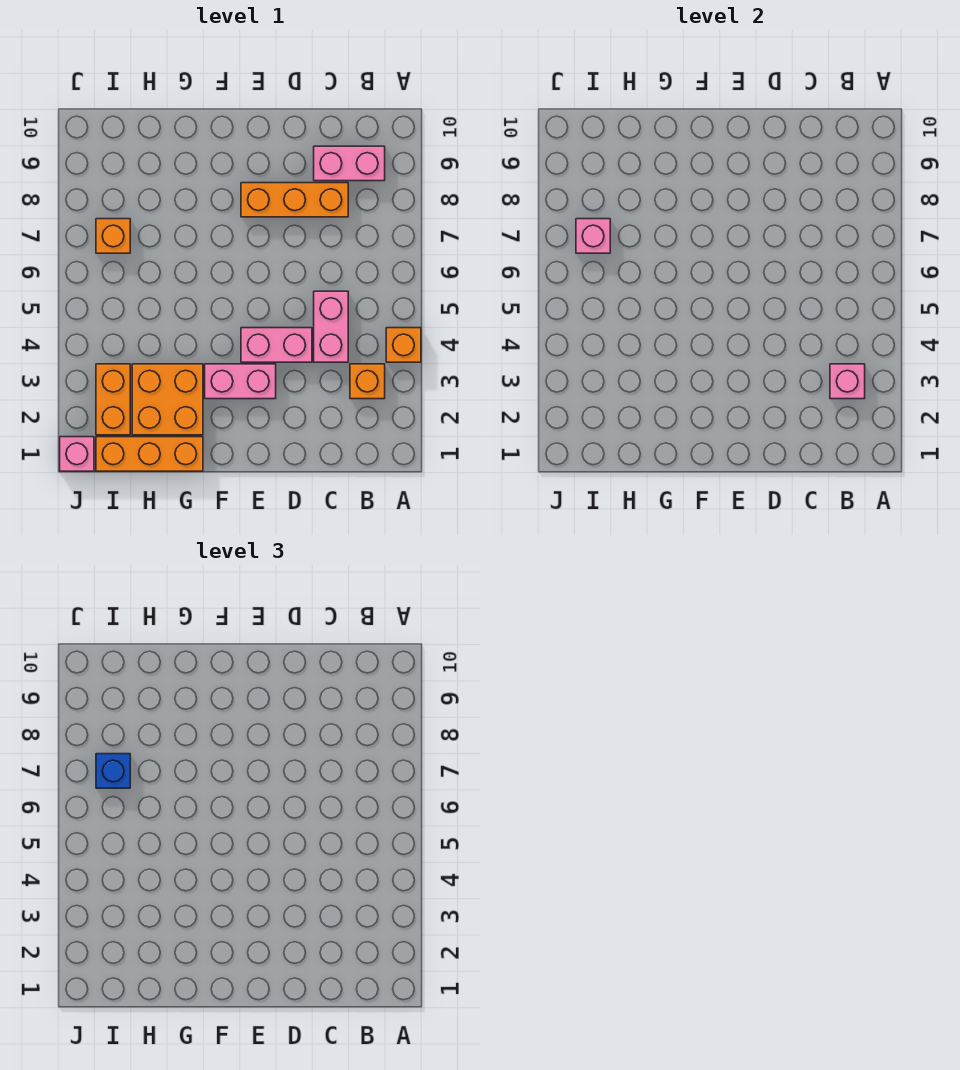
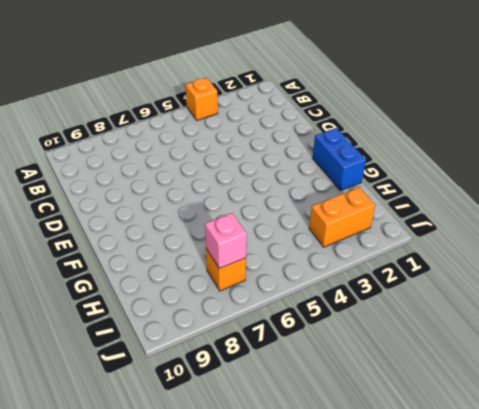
blue brick F1:G1 level 1 -> orange brick G1:I1 level 1
none -> orange brick B3 level 1
none -> pink brick B9:C9 level 1
none -> pink brick C4:C5 level 1

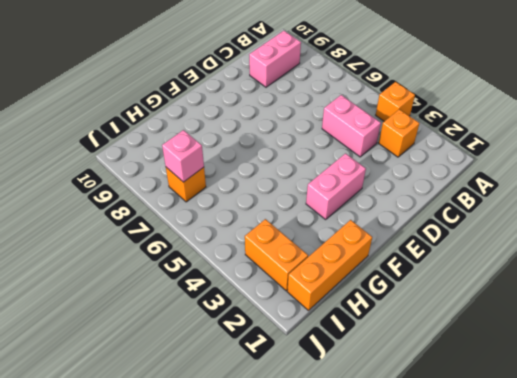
none -> orange brick C8:E8 level 1
none -> pink brick D4:E4 level 1
none -> orange brick G2:H3 level 1

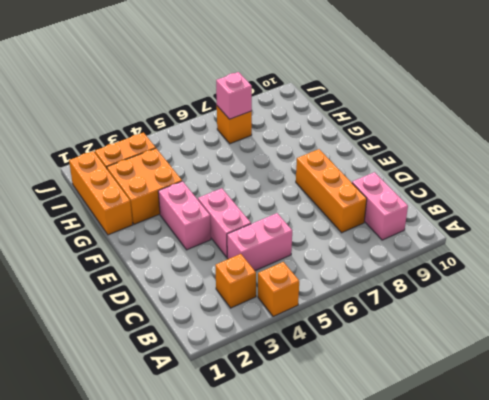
none -> pink brick J1 level 1
none -> pink brick B3 level 2
none -> blue brick I7 level 3

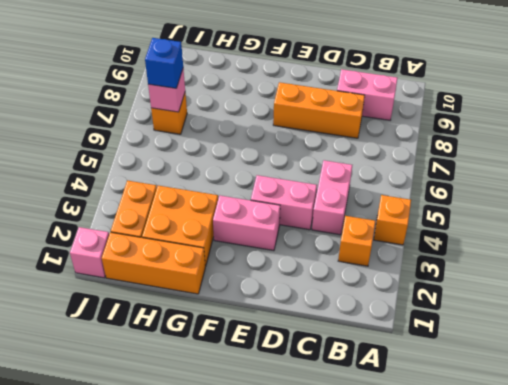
none -> pink brick B3 level 2

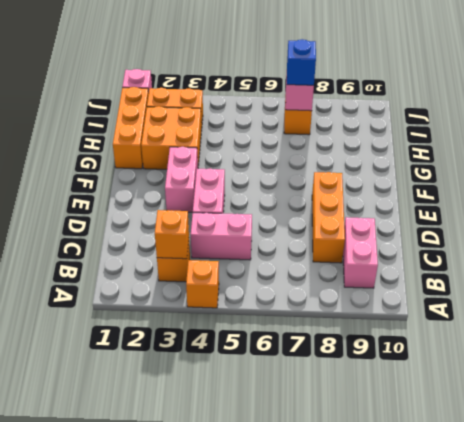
orange brick B3 level 2 -> pink brick B3 level 2

